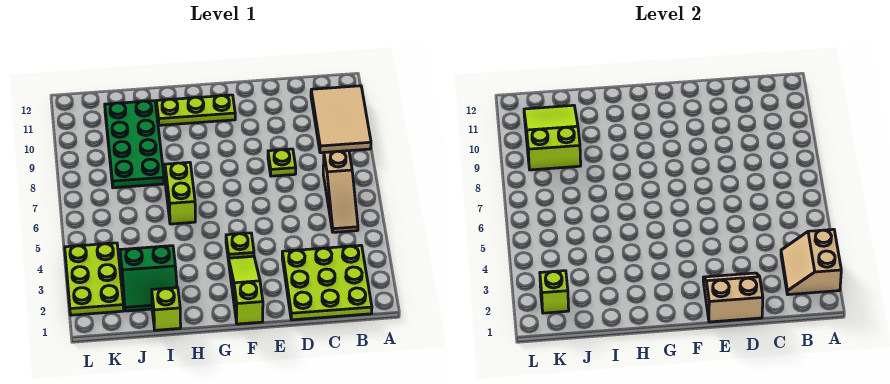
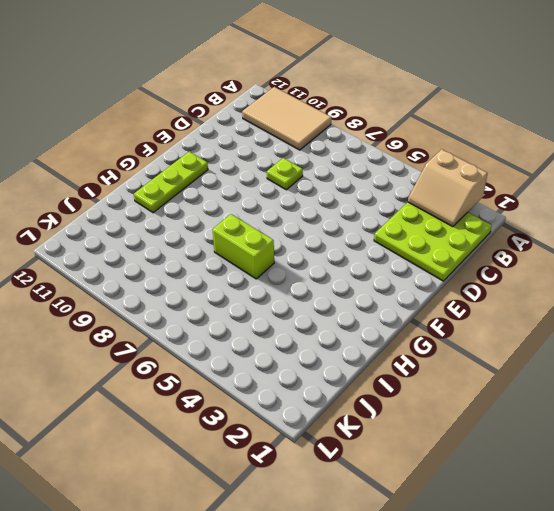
none -> tan slope B5:B7 level 1 top 7
none -> lime slope F1:F3 level 1 top 1
none -> lime plate F4 level 1

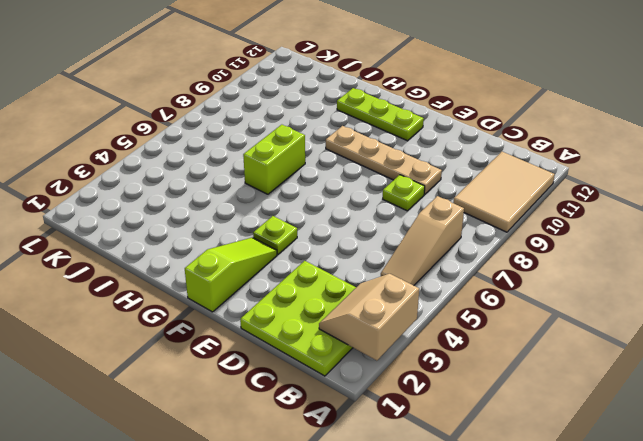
tan plate D9:G9 level 1 -> none
none -> lime brick I1 level 1
none -> green slope I2:J3 level 1 top 3
none -> green plate I8:J11 level 1

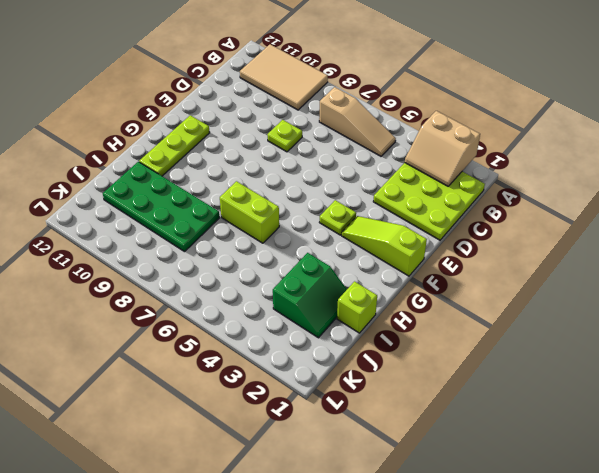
none -> lime plate K2:L4 level 1
none -> tan slope D1:E2 level 2 top 1
none -> lime slope J9:K11 level 2 top 9

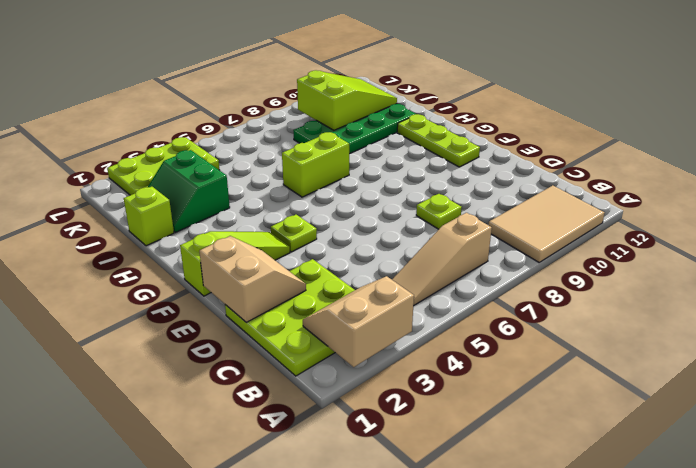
none -> lime brick K2 level 2

